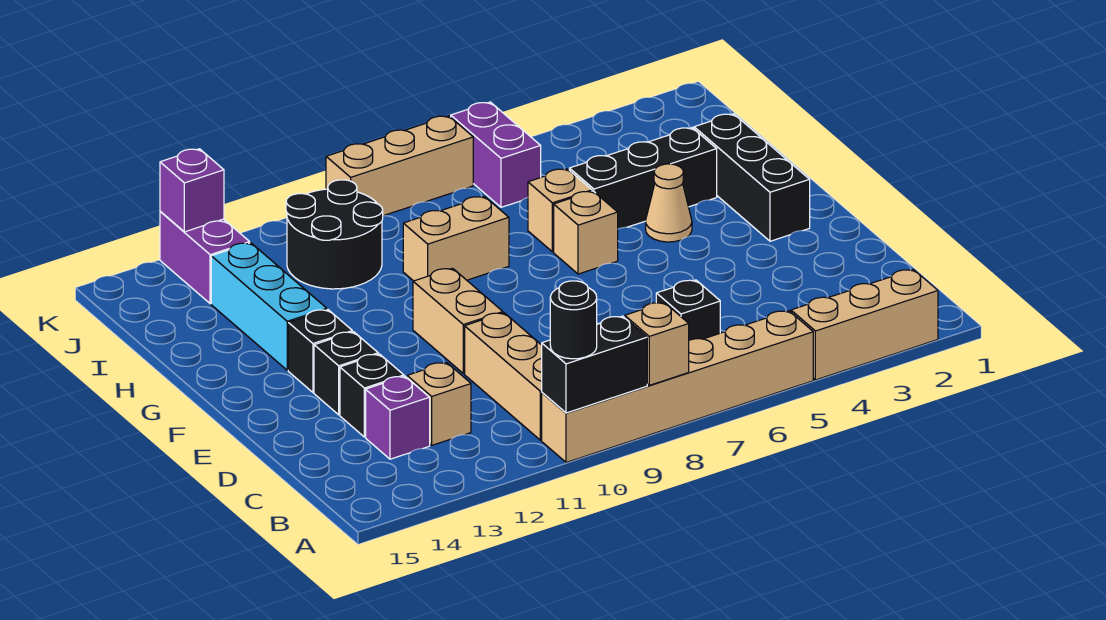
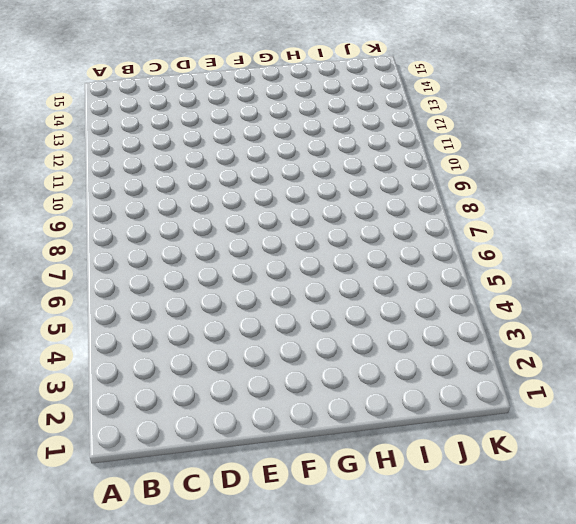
none -> tan brick A2:A4 level 1
none -> tan brick A5:A10 level 1
none -> tan brick B10:D10 level 1

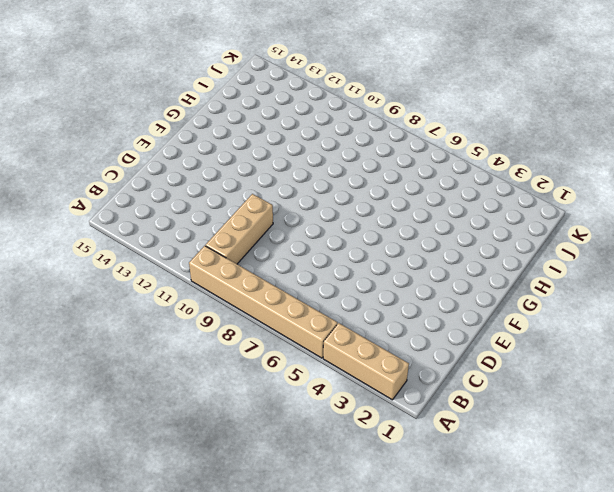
none -> black brick C6 level 1
none -> tan brick C12 level 1
none -> purple brick C13 level 1

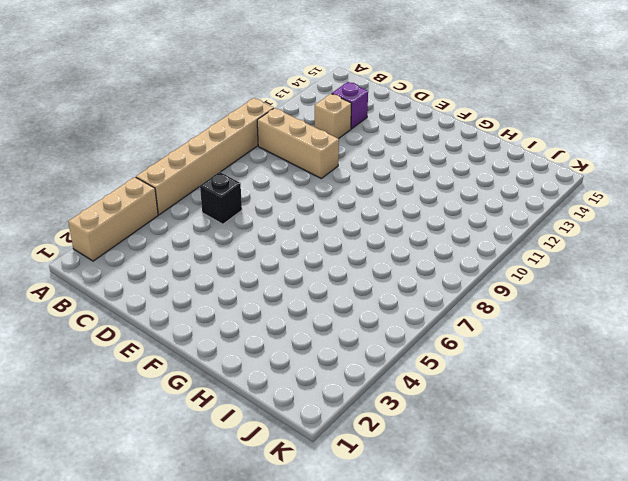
none -> black brick D13 level 1
none -> tan brick E10:F10 level 1
none -> black brick E13 level 1

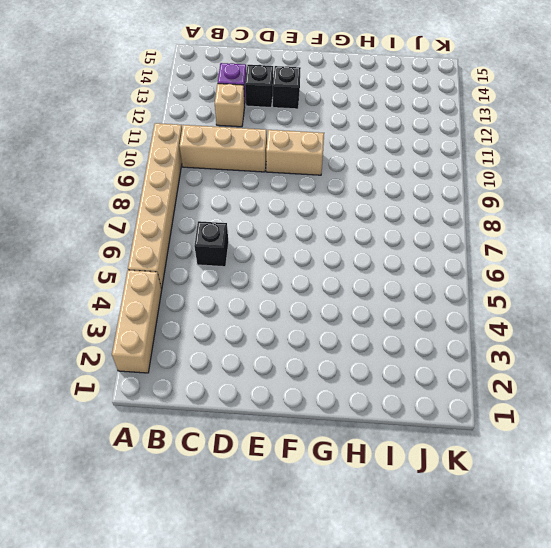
none -> black brick F2:H2 level 1
none -> black brick F13 level 1
none -> tan cone G4 level 1

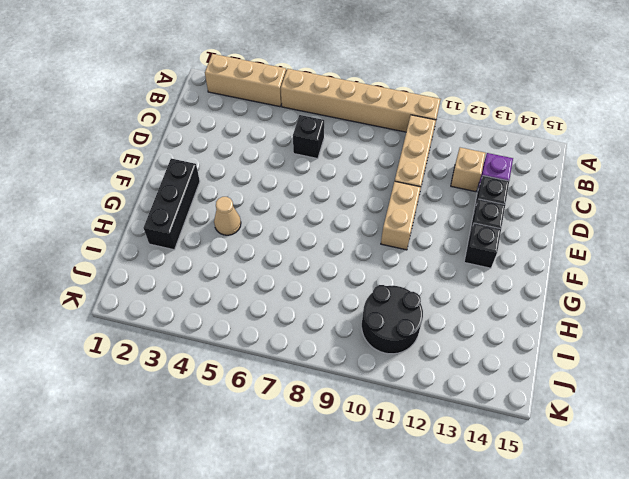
none -> tan brick G6 level 1
none -> cyan brick G13:I13 level 1
none -> black brick H3:H5 level 1

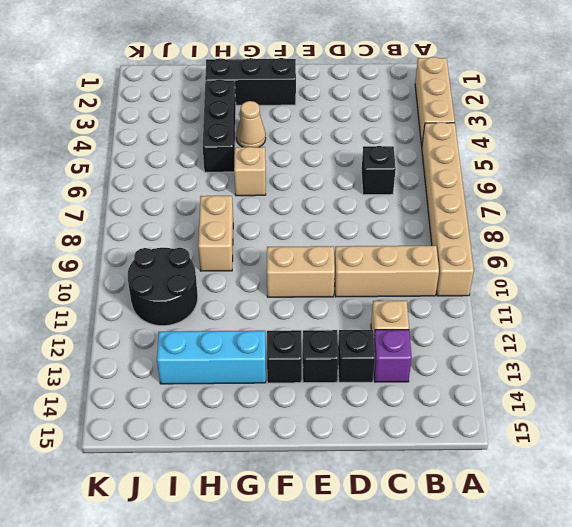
none -> tan brick H6 level 1
none -> purple brick J6:K6 level 1
none -> purple brick J13:K13 level 1

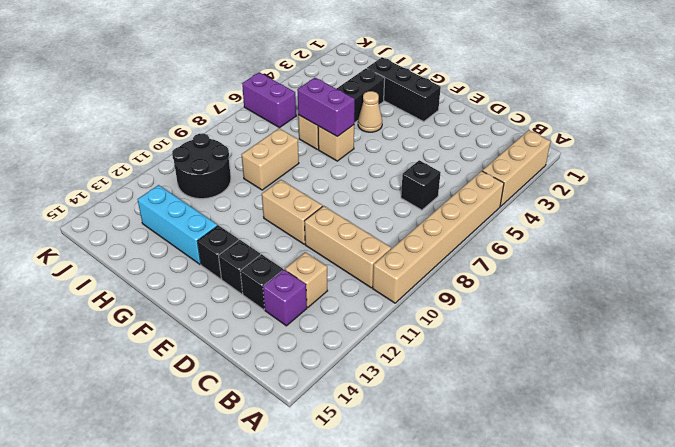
purple brick G6:H6 level 2 -> purple brick J13:K13 level 1
none -> tan brick K7:K9 level 1
none -> tan brick A8 level 2
none -> black brick A9:A10 level 2

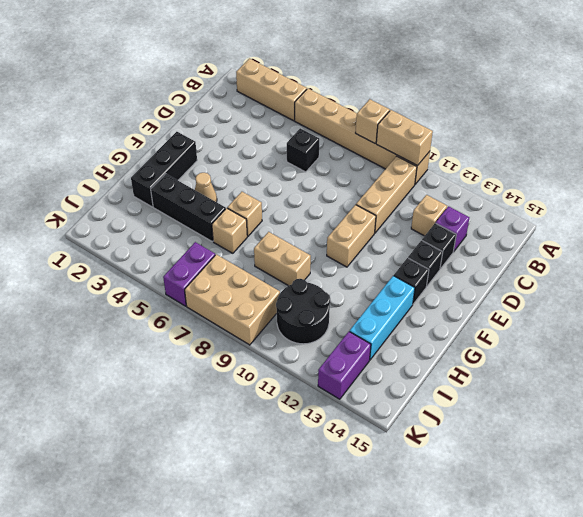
tan brick A9:A10 level 2 -> black brick A9:A10 level 2
tan brick J7:K9 level 1 -> tan brick K7:K9 level 1
none -> purple brick K13 level 2
none -> black round brick A10 level 3

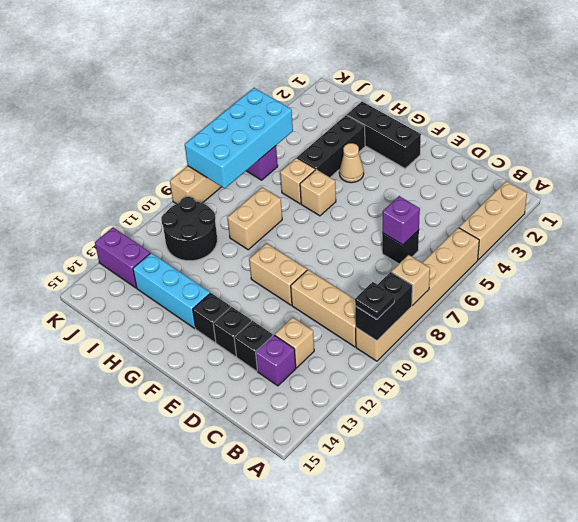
black plate A10 level 3 -> black round brick A10 level 3
purple brick C6 level 2 -> purple brick K13 level 2
cyan brick J5:K8 level 2 -> none

